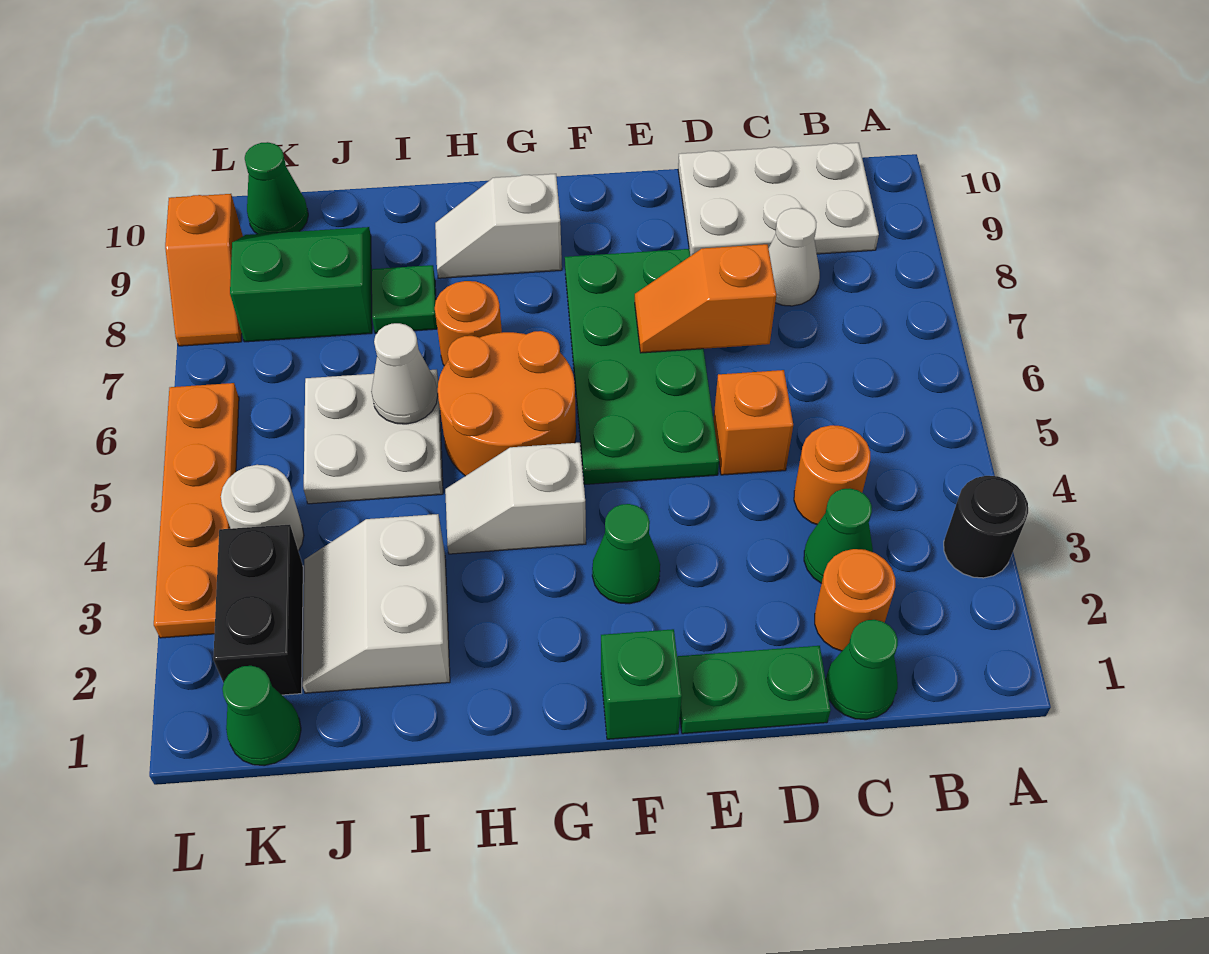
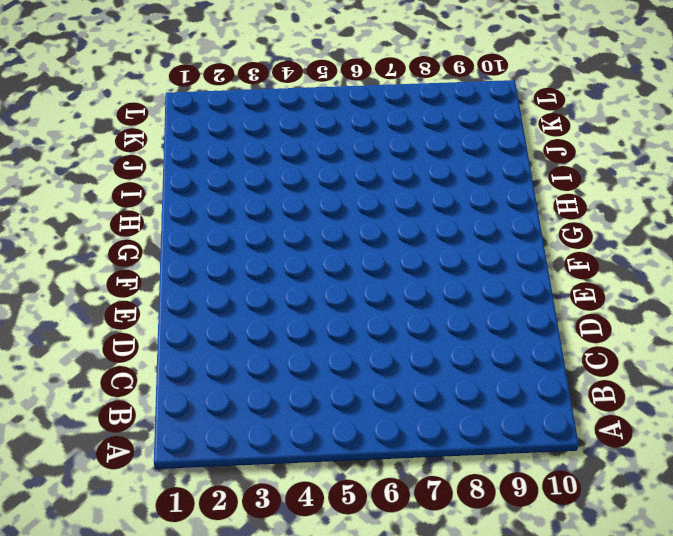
none -> black round brick A3 level 1
none -> white plate B9:D10 level 1
none -> green cone C1 level 1

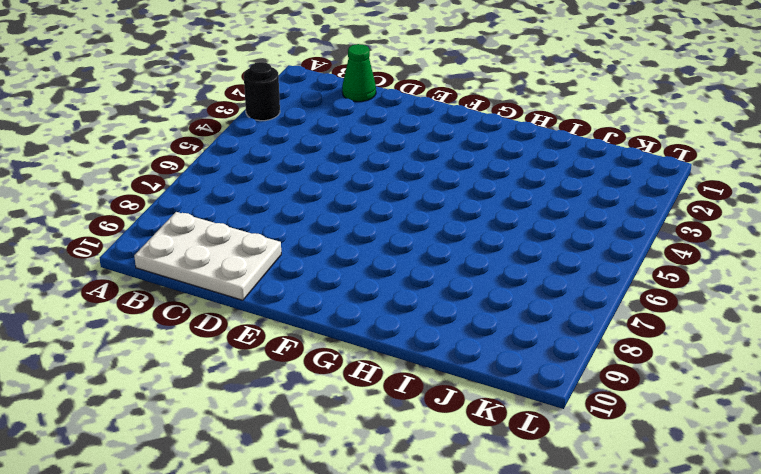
none -> orange round brick C2 level 1
none -> green cone C3 level 1
none -> orange round brick C4 level 1

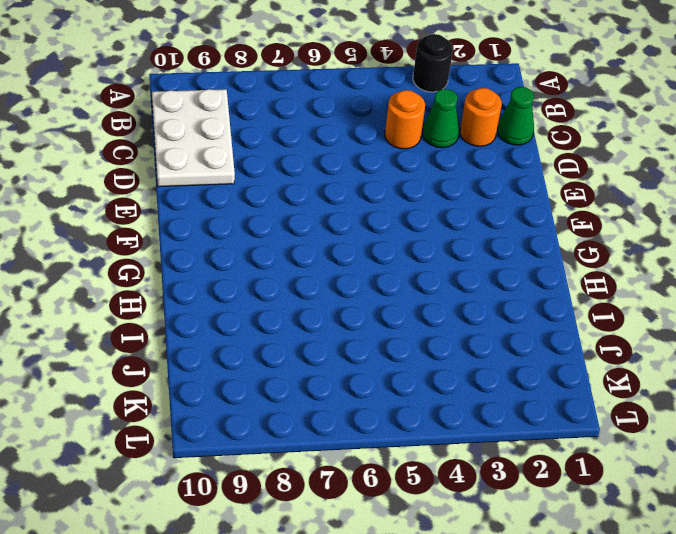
none -> white cone C8 level 1
none -> green plate D1:E1 level 1
none -> orange brick D5 level 1

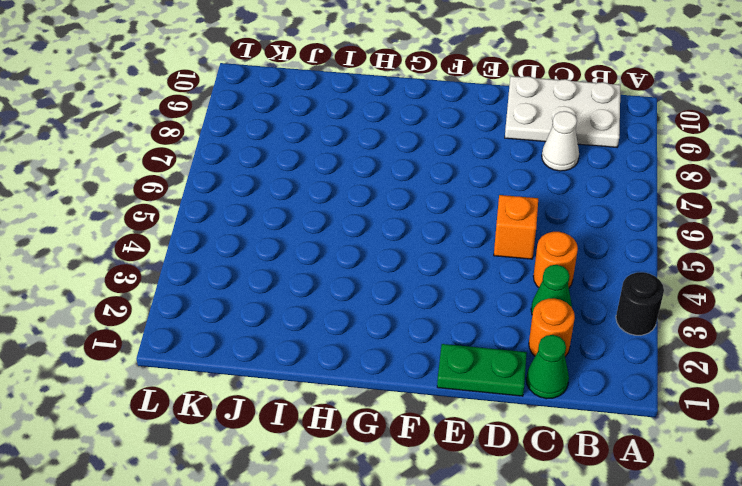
none -> green plate E5:F8 level 1
none -> green brick F1 level 1
none -> green cone F3 level 1

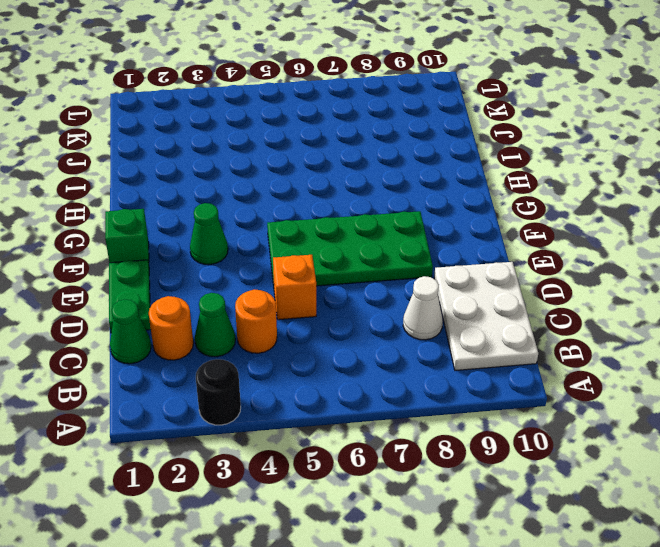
none -> white slope G4:H4 level 1 top G
none -> orange round brick G5:H6 level 1
none -> white slope G9:H9 level 1 top G

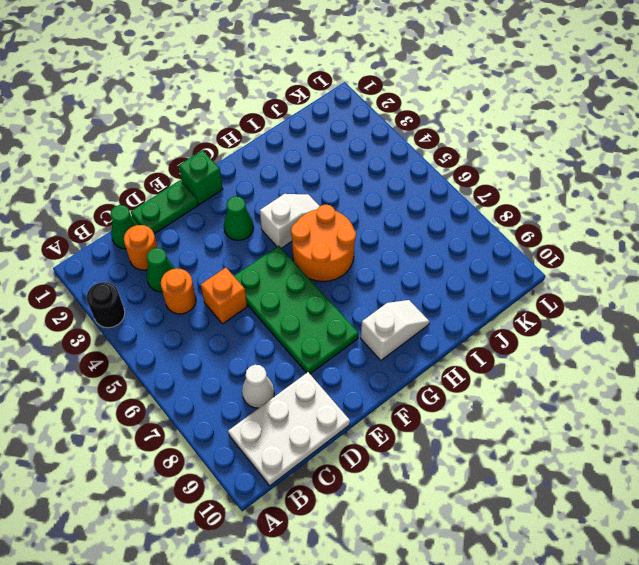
none -> orange round brick H7 level 1
none -> white slope I2:J3 level 1 top I
none -> white plate I5:J6 level 1

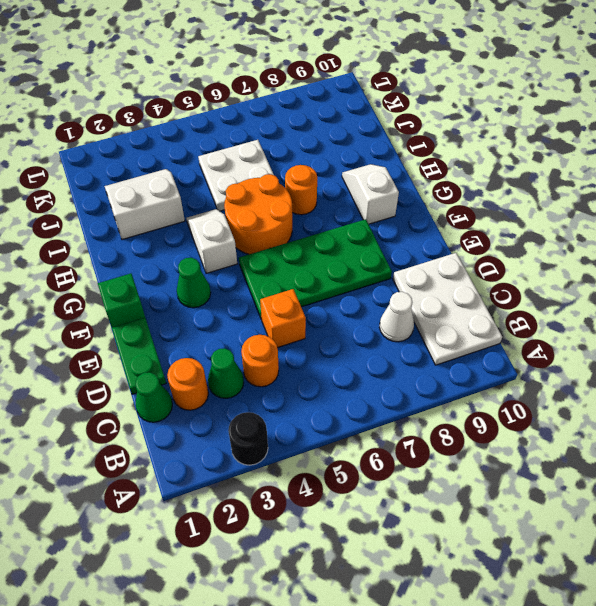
none -> green plate I8 level 1
none -> green slope J8:K9 level 1 top 8
none -> green cone K1 level 1

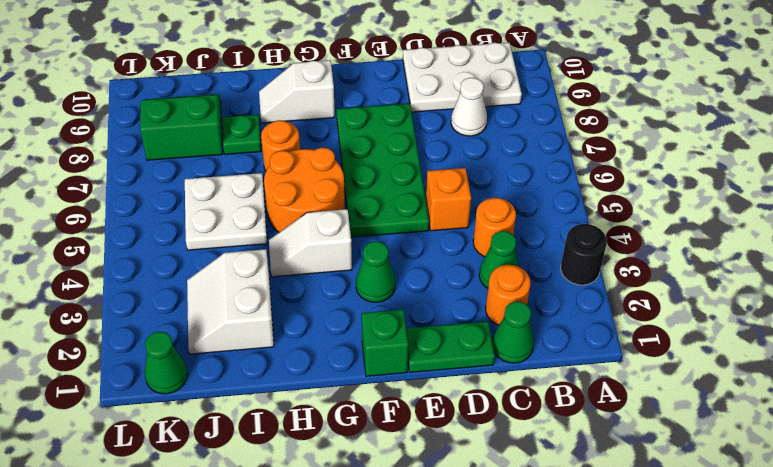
none -> black brick K2:K3 level 1
none -> white round brick K4 level 1
none -> green cone K10 level 1

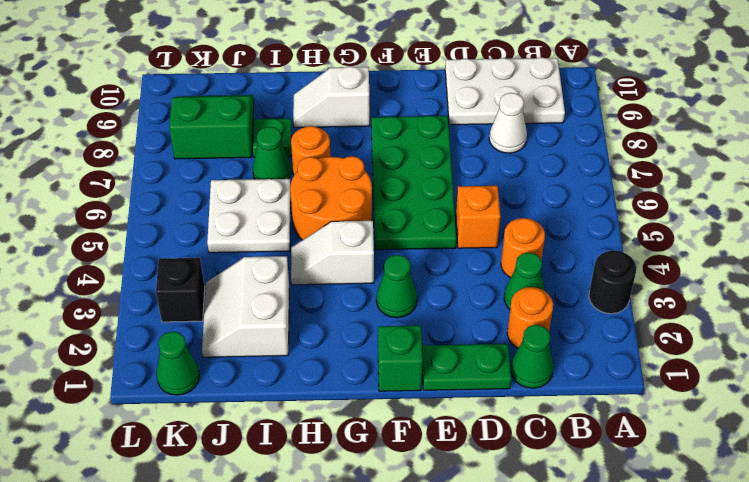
green cone I7 level 1 -> green cone K10 level 1
black brick K3 level 1 -> black brick K2:K3 level 1
none -> white round brick K4 level 1
none -> orange plate L3:L6 level 1
none -> orange slope L8:L9 level 1 top 9

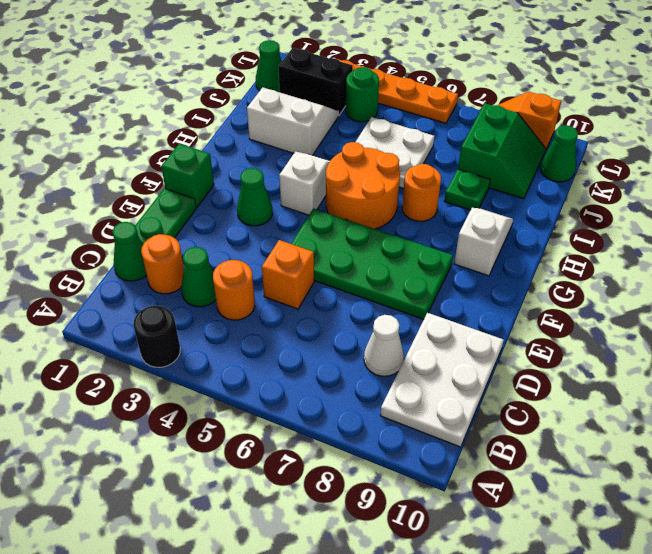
green round brick K4 level 1 -> white round brick K4 level 1
none -> orange slope D7:E7 level 2 top D
none -> white cone I6 level 2

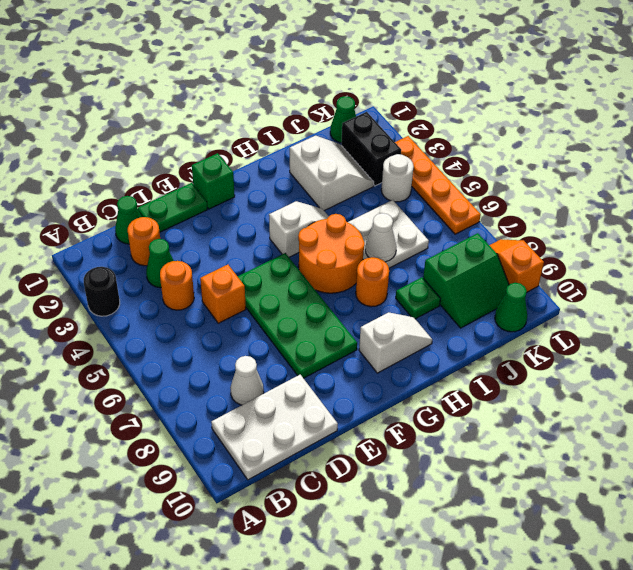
none -> green cone F3 level 1
none -> orange slope D7:E7 level 2 top D

